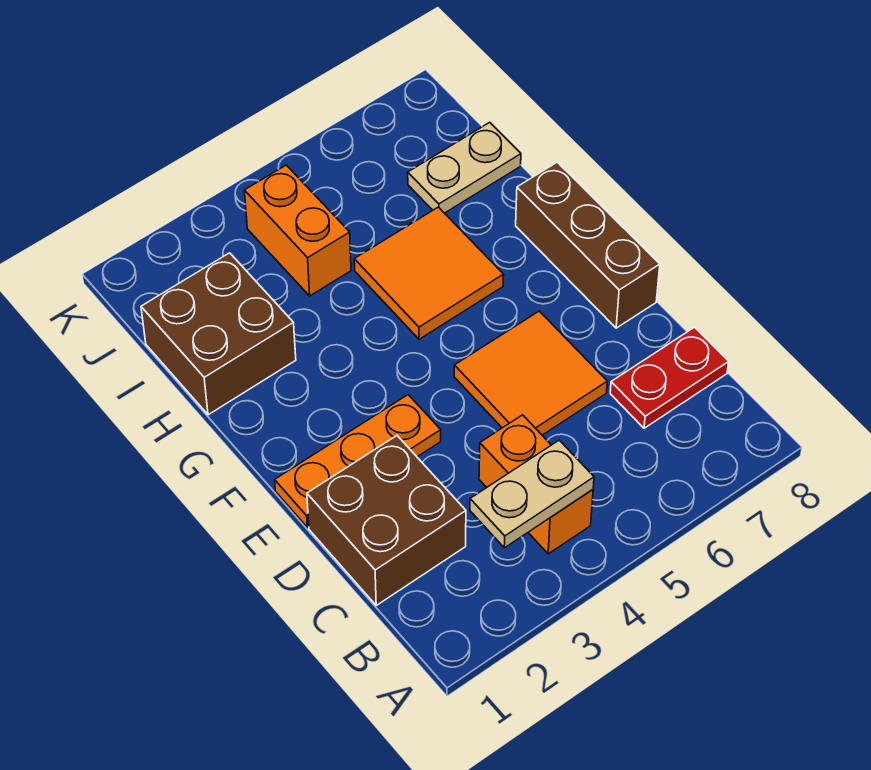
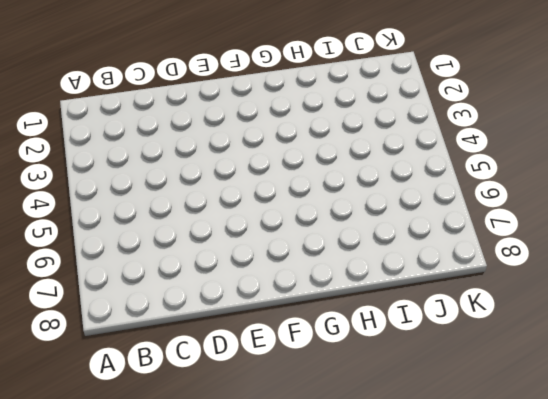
none -> orange brick B4:C4 level 1
none -> brown brick C1:D2 level 1

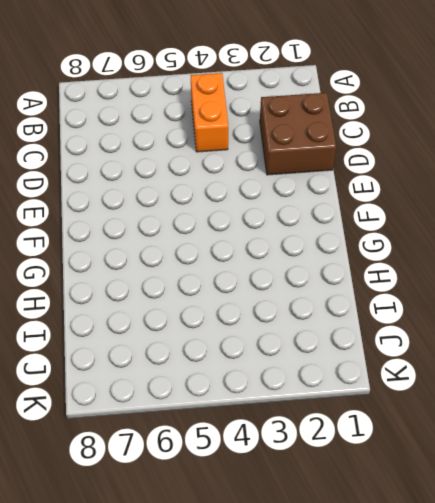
none -> red plate C7:C8 level 1
none -> orange tile D5:E6 level 1

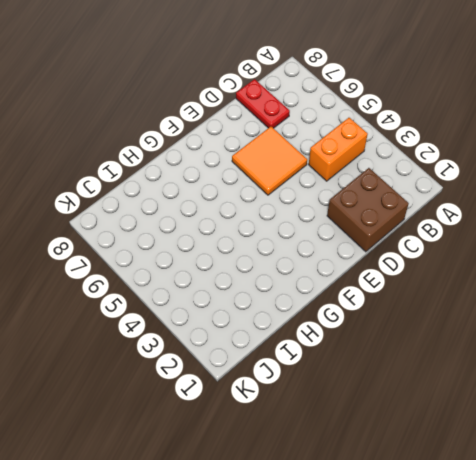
none -> orange plate E1:E3 level 1
none -> brown brick E8:G8 level 1

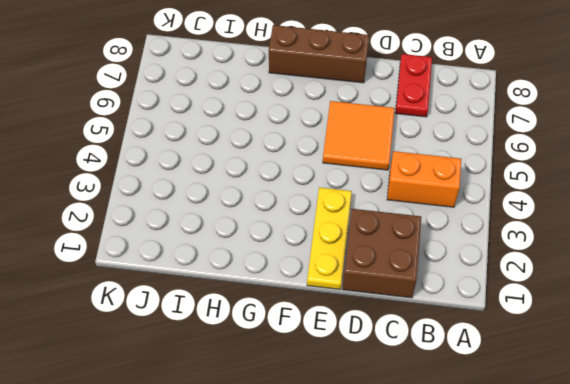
yellow plate E1:E3 level 1 -> orange plate E1:E3 level 1
none -> orange tile G5:H6 level 1
none -> brown brick H1:I2 level 1

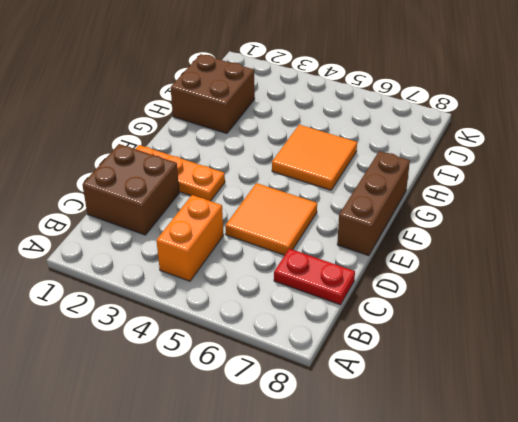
none -> orange brick I4:J4 level 1
none -> tan plate I7:I8 level 1

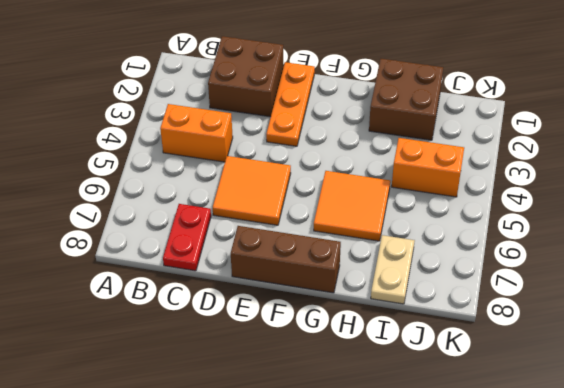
none -> tan plate B3:B4 level 2

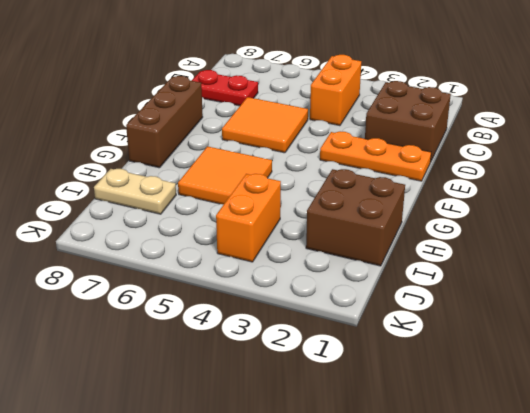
none -> tan plate B3:B4 level 2

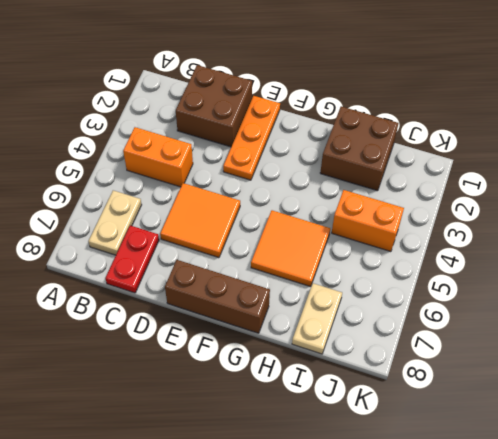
tan plate B6:B7 level 1 -> tan plate B3:B4 level 2

